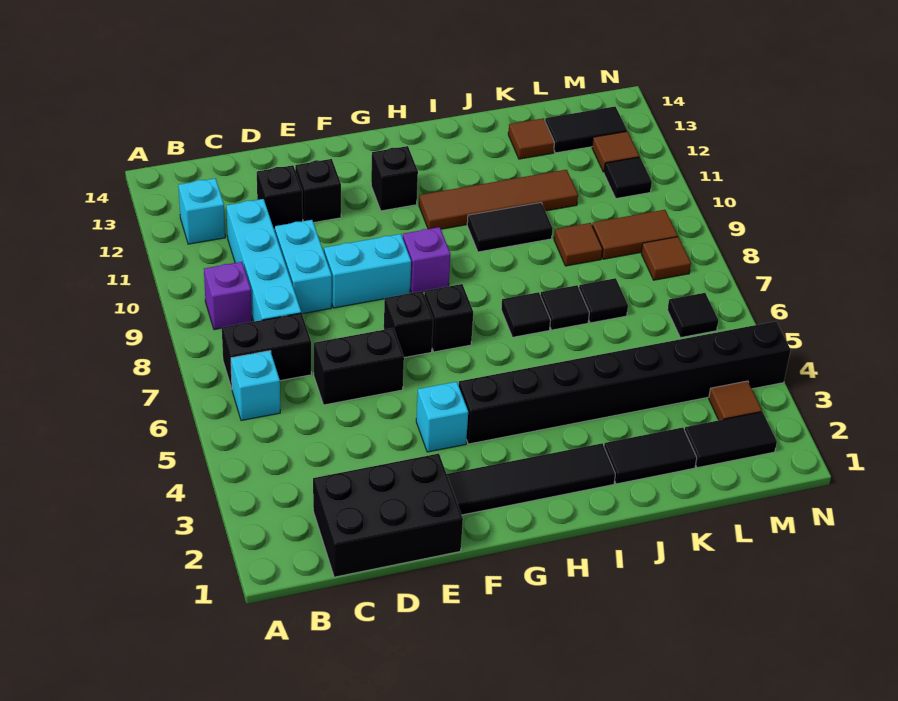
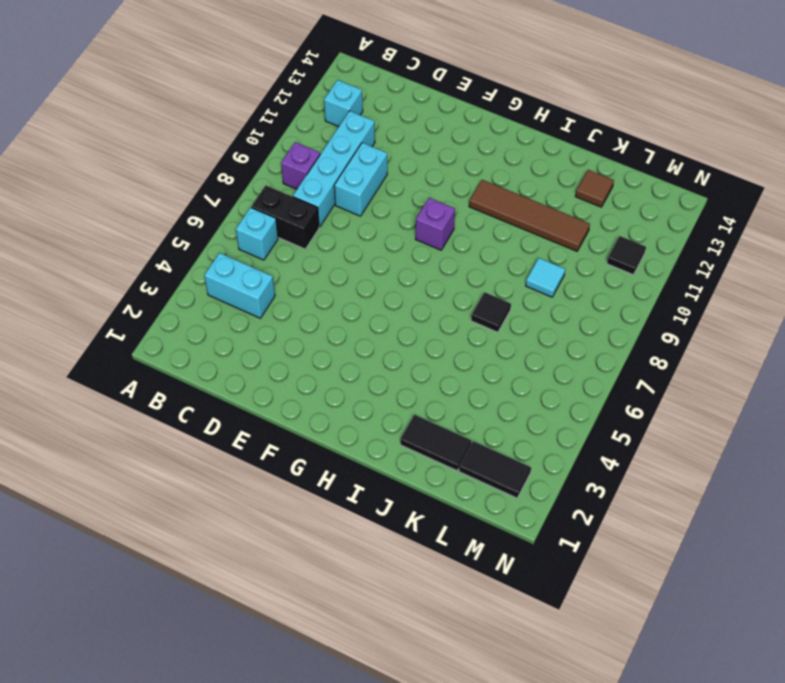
cyan brick B4:C4 level 1 -> cyan brick E9:F9 level 1
cyan tile K9 level 1 -> brown tile K9 level 1
none -> black brick C1:E2 level 1
none -> black brick D6:E6 level 1
none -> black brick D12 level 1
none -> black brick E12 level 1

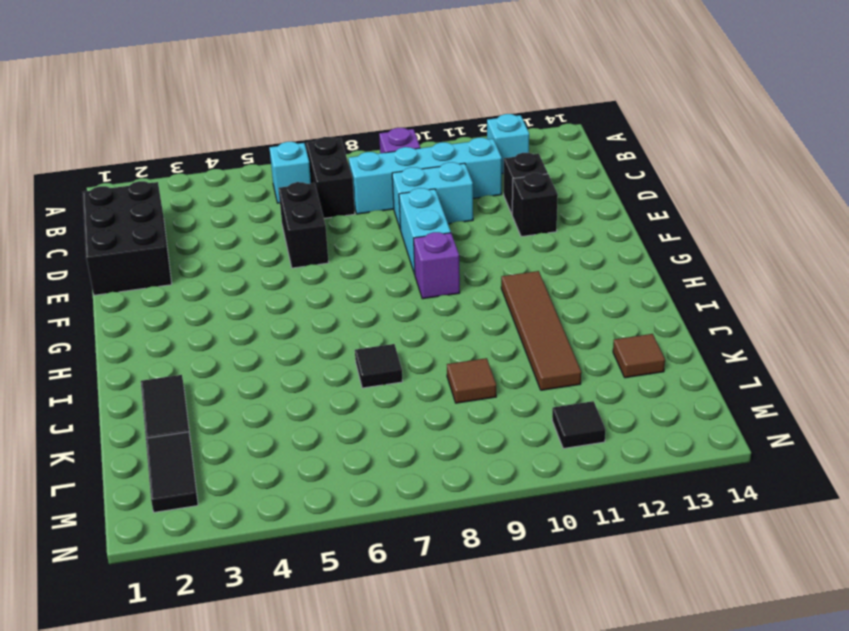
none -> black tile F2:I2 level 1
none -> cyan brick F4 level 1
none -> black brick F7 level 1
none -> black brick G4:N4 level 1

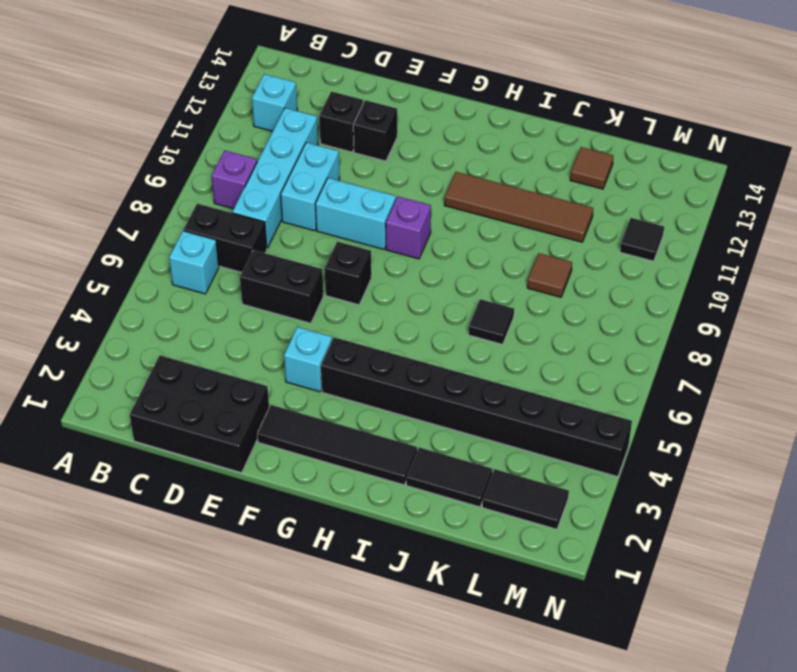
none -> black brick G7 level 1
none -> black brick G12 level 1
none -> black tile I7 level 1
none -> black tile I10:J10 level 1

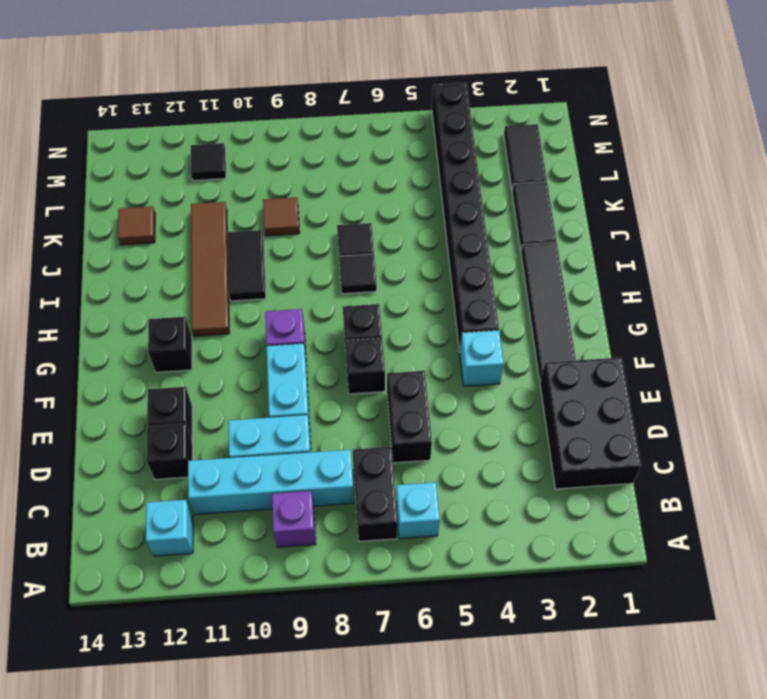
none -> black tile K7 level 1
none -> brown tile L9:M9 level 1
none -> black tile L13:M13 level 1
none -> brown tile M3 level 1

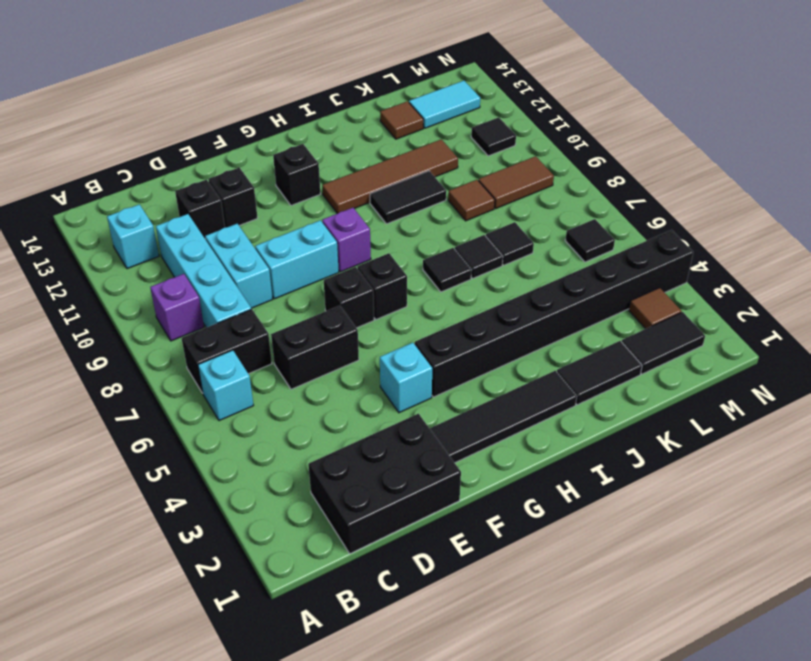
cyan tile L13:M13 level 1 -> black tile L13:M13 level 1
none -> brown tile M8 level 1
none -> brown tile M12 level 1

